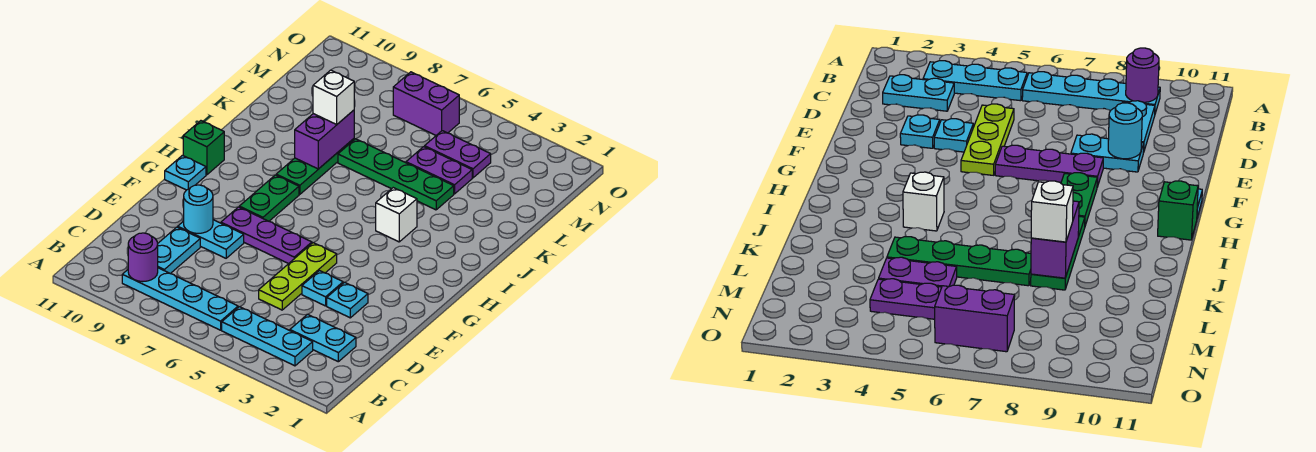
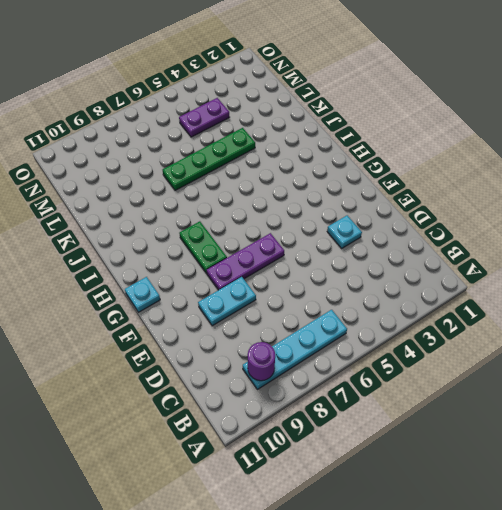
none -> cyan plate B3:B5 level 1
none -> cyan plate C2:C3 level 1
none -> cyan plate C9:D9 level 1

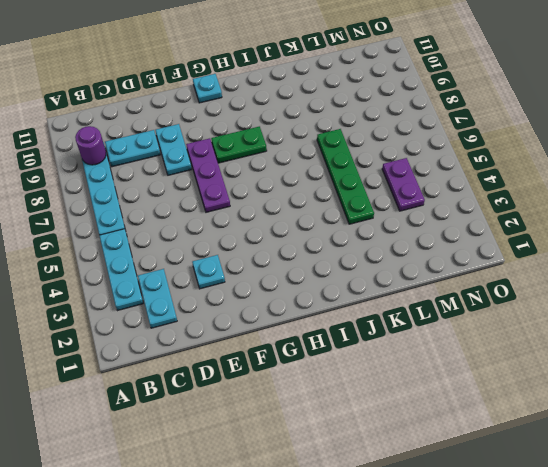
none -> lime plate D5:F5 level 1
none -> cyan plate E4 level 1
none -> green brick H11 level 1

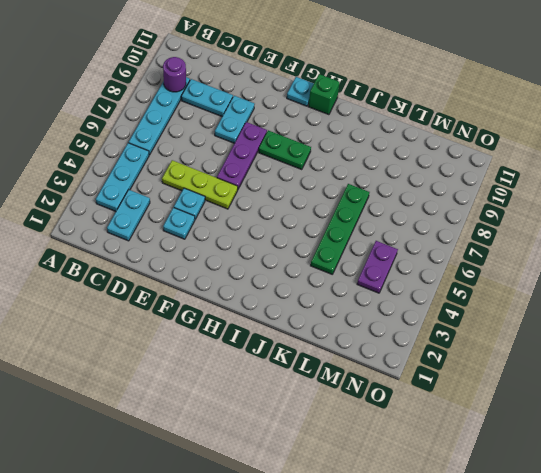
none -> white brick I4 level 1
none -> green plate I8:K8 level 1
none -> purple plate L4:L5 level 1

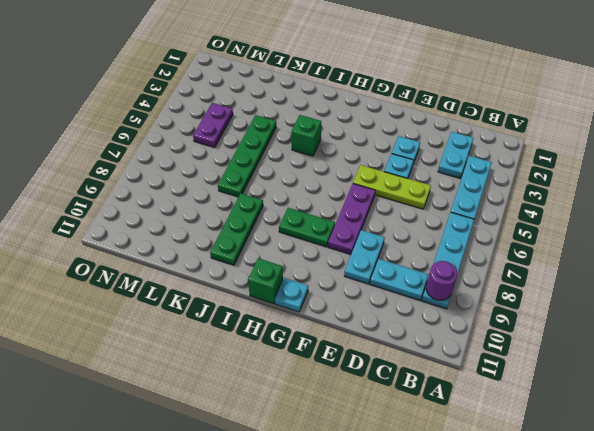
green brick I4 level 1 -> white brick I4 level 1
green plate J8:J10 level 1 -> green plate I8:K8 level 1
none -> purple plate L4:L5 level 1
none -> purple brick N6:N7 level 1
none -> cyan round brick E9 level 2

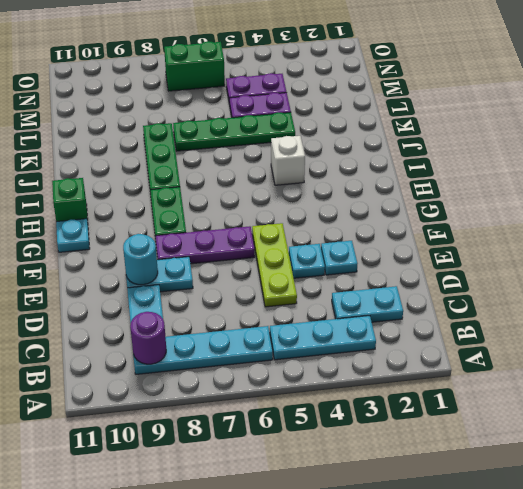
green brick N6:N7 level 1 -> purple brick N6:N7 level 1
none -> purple brick J8:K8 level 2
none -> white brick K8 level 3

